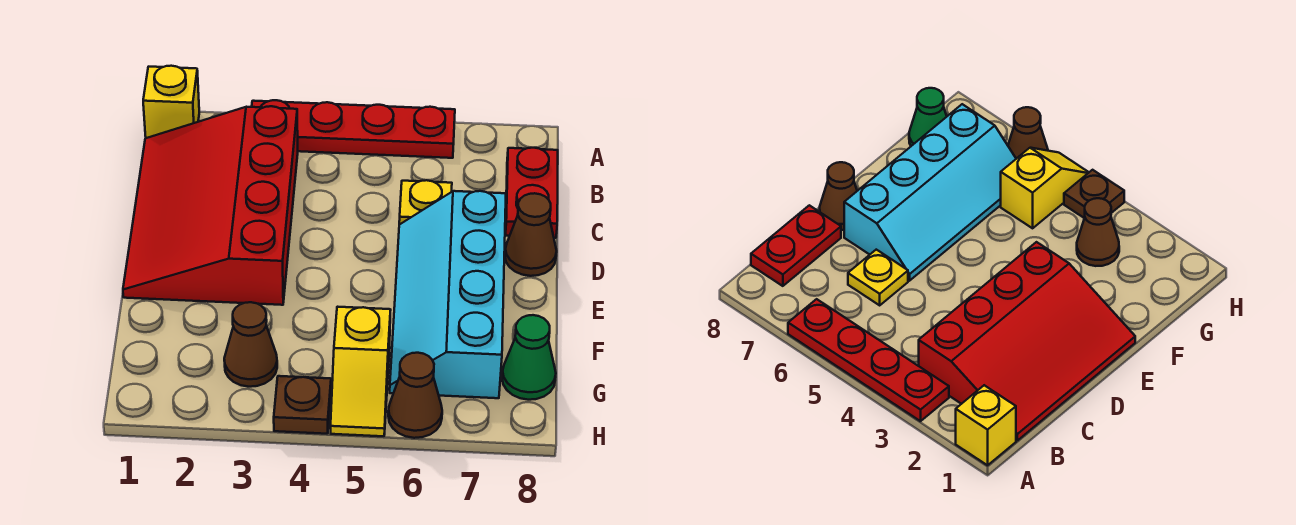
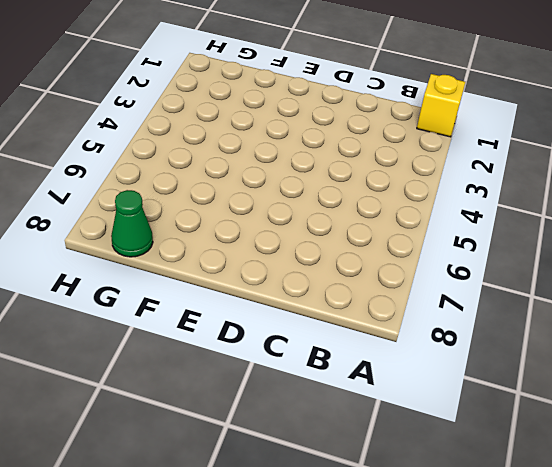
none -> red plate A3:A6 level 1
none -> red slope B1:E3 level 1 top 3
none -> red plate B8:C8 level 1

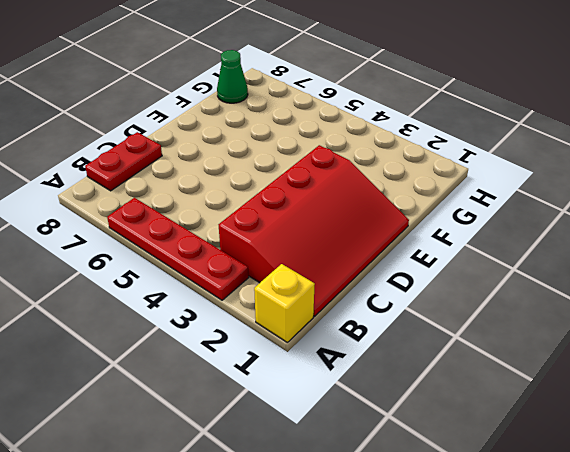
none -> yellow plate C6 level 1
none -> cyan slope D6:G7 level 1 top 7
none -> brown cone D8 level 1

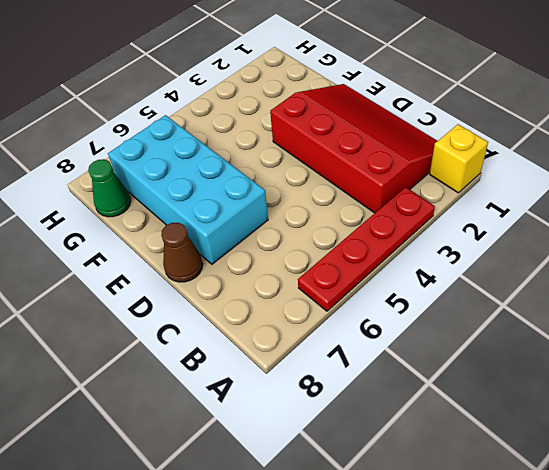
cyan brick D6:G7 level 1 -> cyan slope D6:G7 level 1 top 7
none -> red plate B8:C8 level 1
none -> yellow plate C6 level 1
none -> brown cone G3 level 1

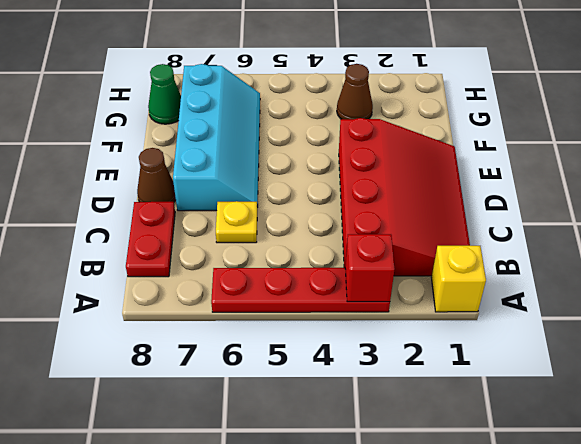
red brick A3 level 2 -> none
none -> yellow slope G5:H5 level 1 top G
none -> brown plate H4 level 1
none -> brown cone H6 level 1

